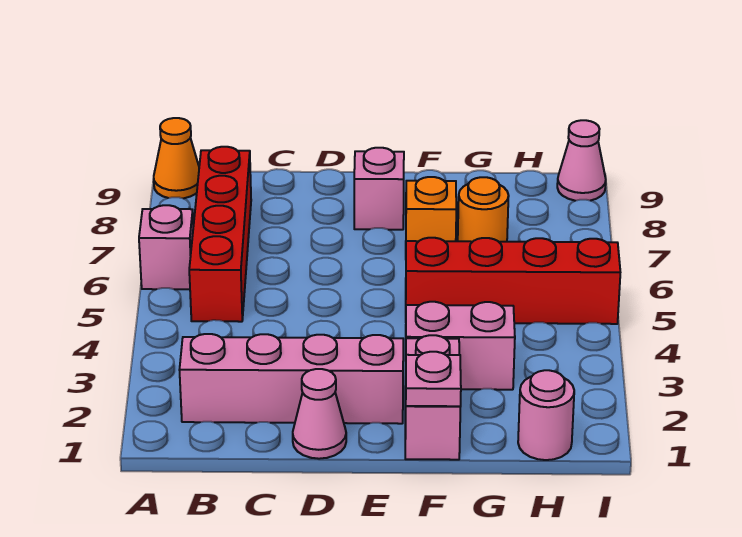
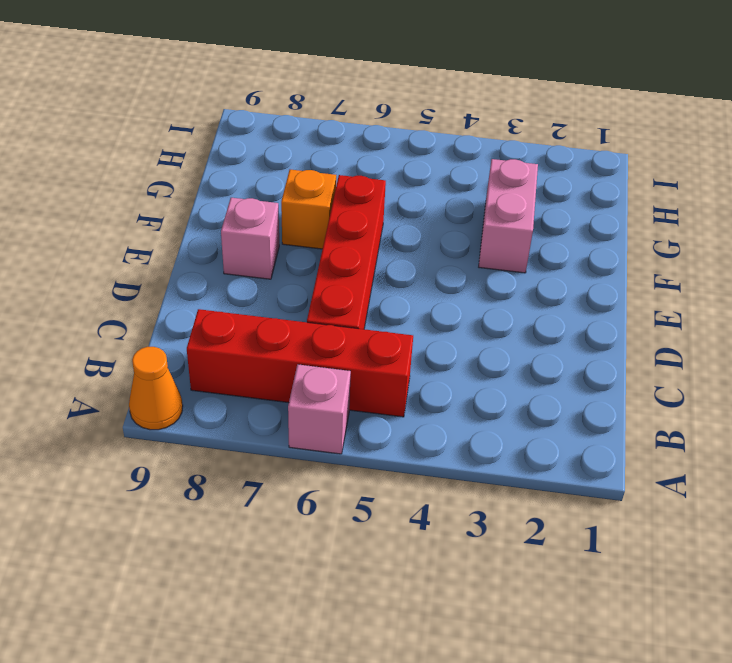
red brick C6:F6 level 1 -> red brick F5:I5 level 1
none -> pink brick B2:E2 level 1
none -> pink cone D1 level 1
none -> pink brick F1:F2 level 1

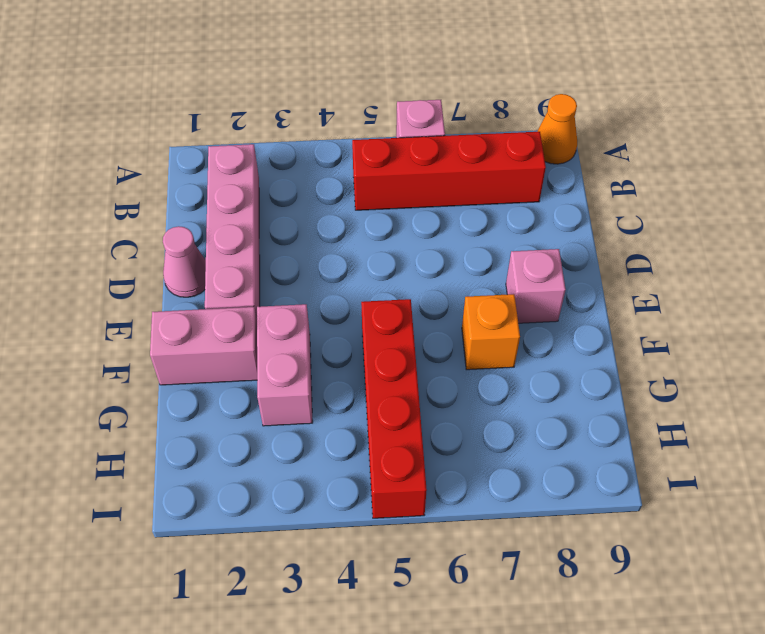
none -> orange round brick G7 level 1
none -> pink round brick H1 level 1
none -> pink cone I9 level 1

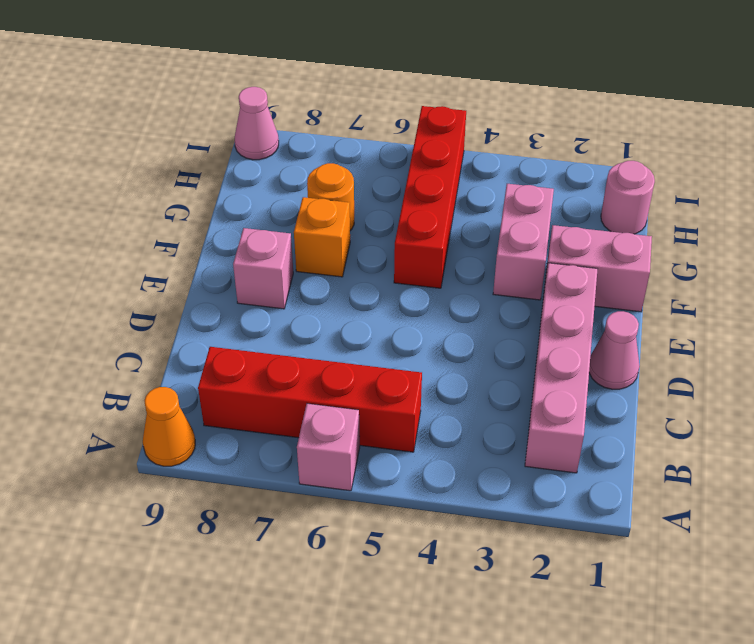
none -> pink plate F1 level 2

